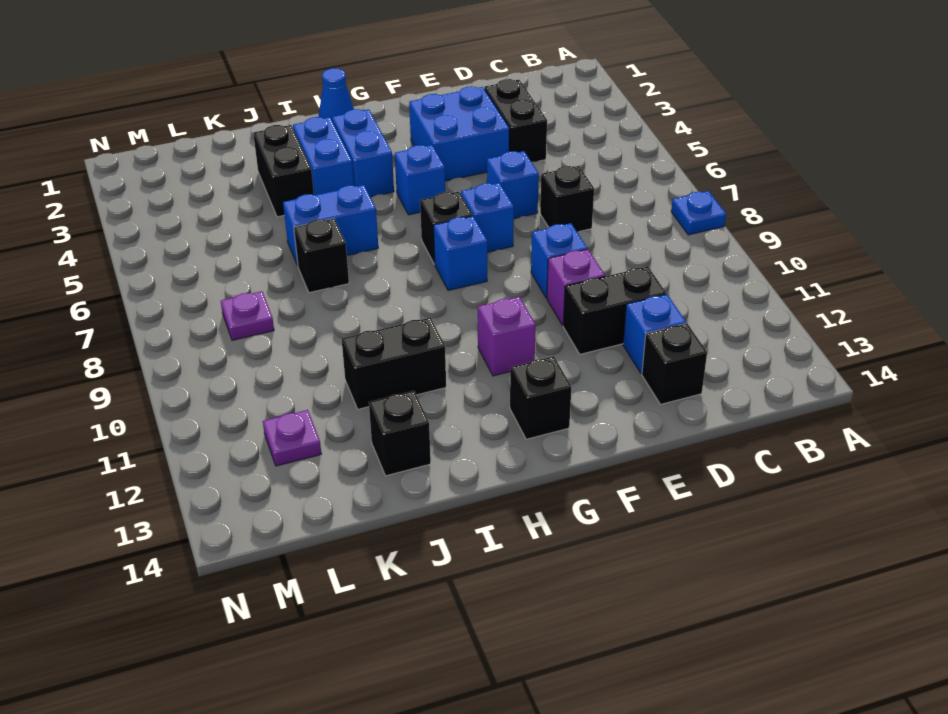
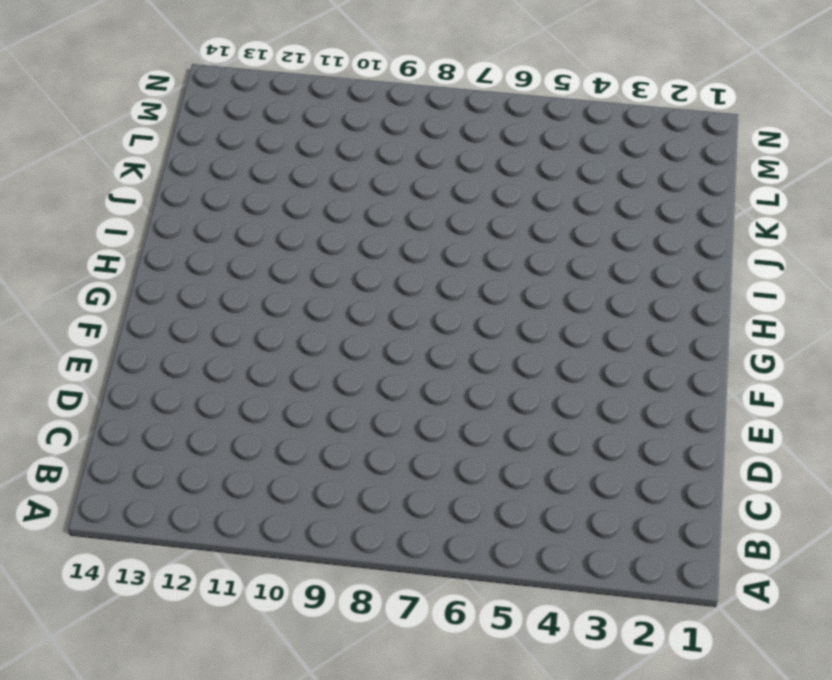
none -> blue plate A8 level 1
none -> black brick D3:D4 level 1
none -> black brick D7 level 1

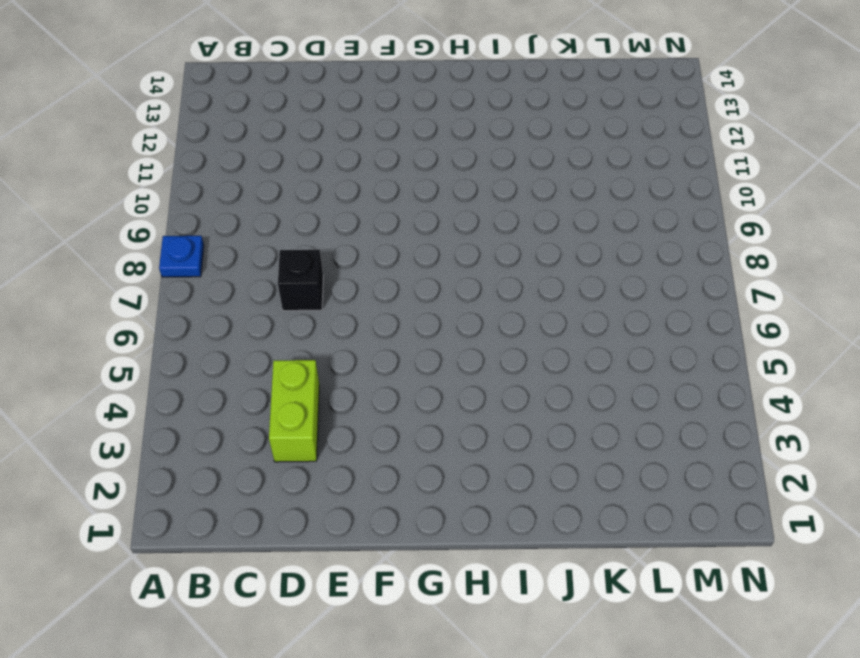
lime brick D3:D4 level 1 -> black brick D3:D4 level 1
none -> black brick D11:E11 level 1
none -> blue brick D12 level 1
none -> black brick D13 level 1

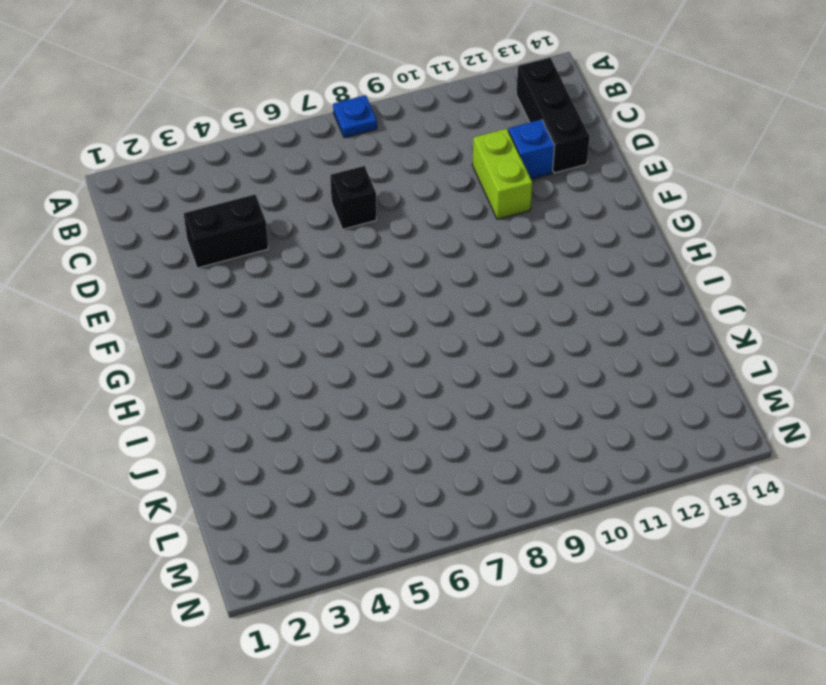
black brick B13:D13 level 1 -> black brick D13 level 1
lime brick D11:E11 level 1 -> black brick D11:E11 level 1
none -> blue brick E3:F4 level 1
none -> blue brick E6 level 1
none -> blue brick E9 level 1

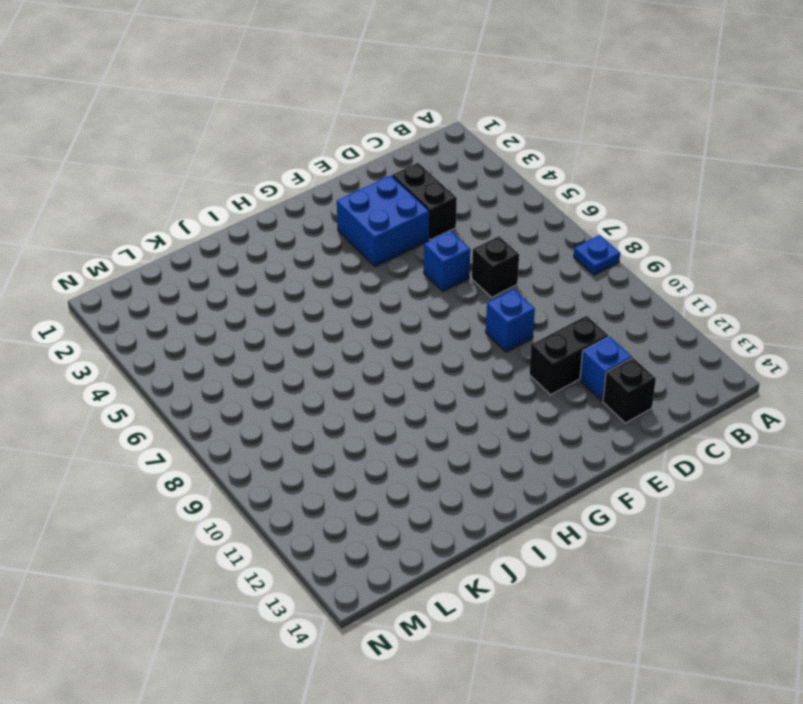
none -> purple brick E10 level 1
none -> blue brick F7 level 1
none -> blue brick G5 level 1

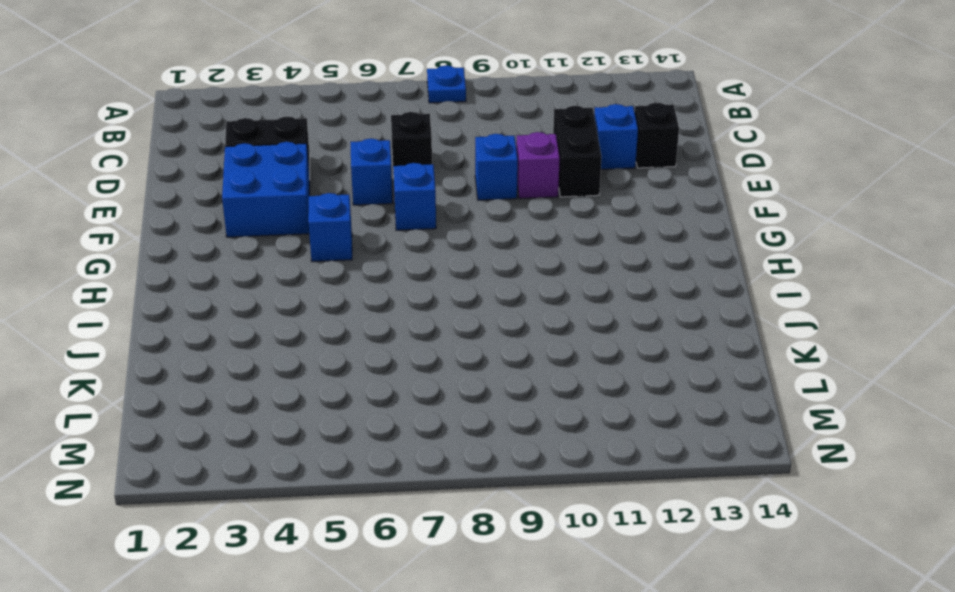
none -> black brick G7 level 1
none -> blue brick G8 level 1
none -> purple brick G11 level 1

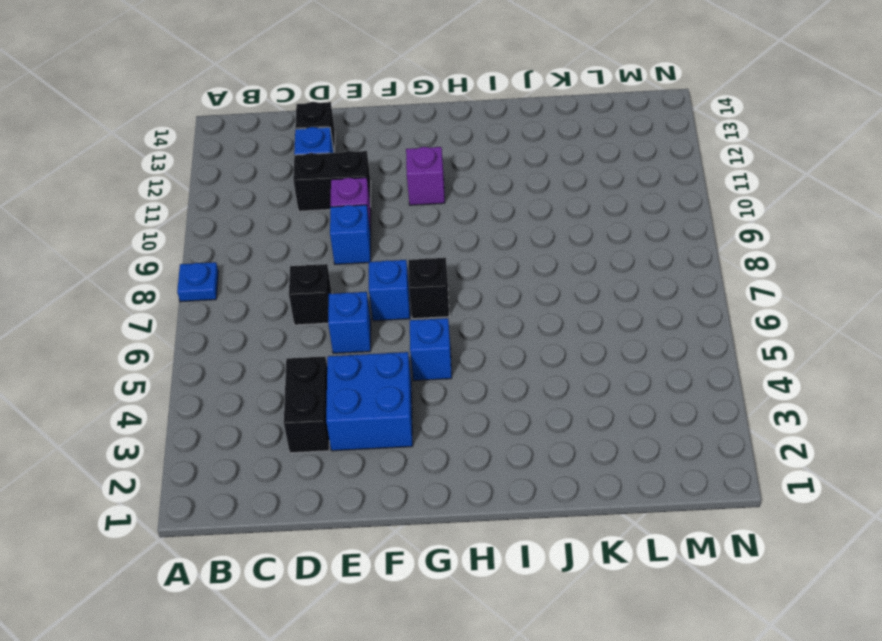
none -> blue brick G8 level 1
none -> black brick G13 level 1
none -> blue cone H1 level 1

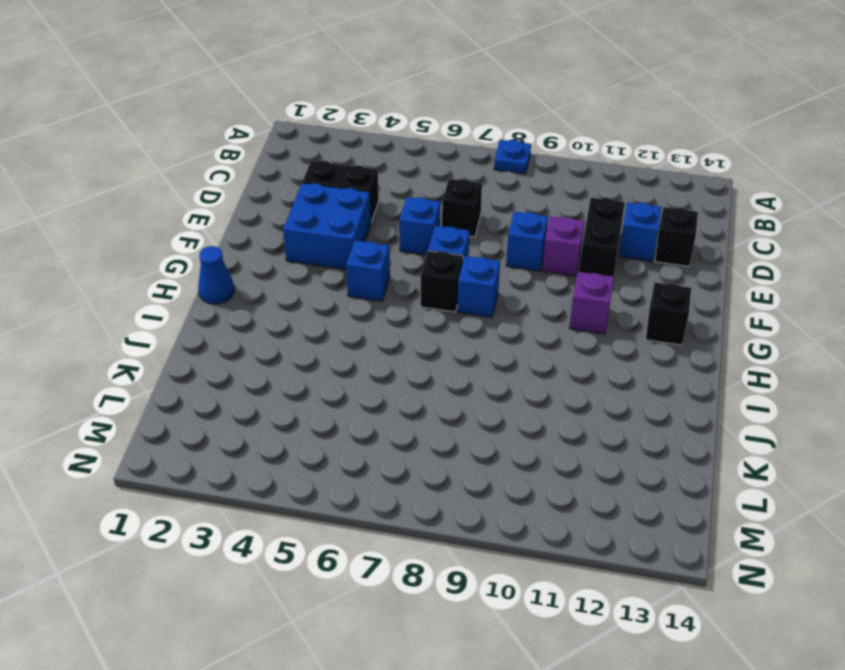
none -> blue brick H3:H4 level 1
none -> blue brick I3:I4 level 1
none -> blue brick I6:J6 level 1

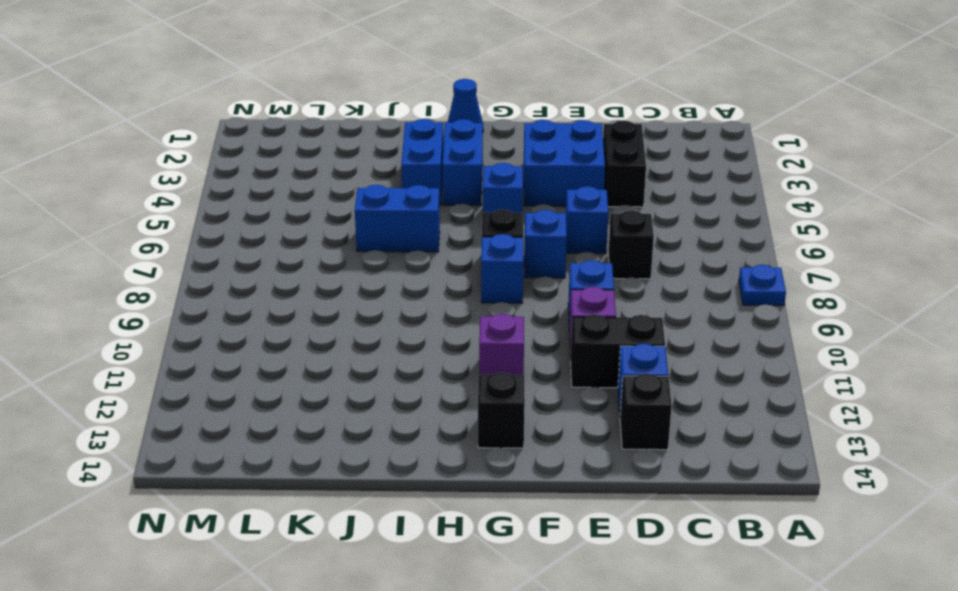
none -> black brick I11:J11 level 1
none -> black brick J3:J4 level 1
none -> black brick J7 level 1

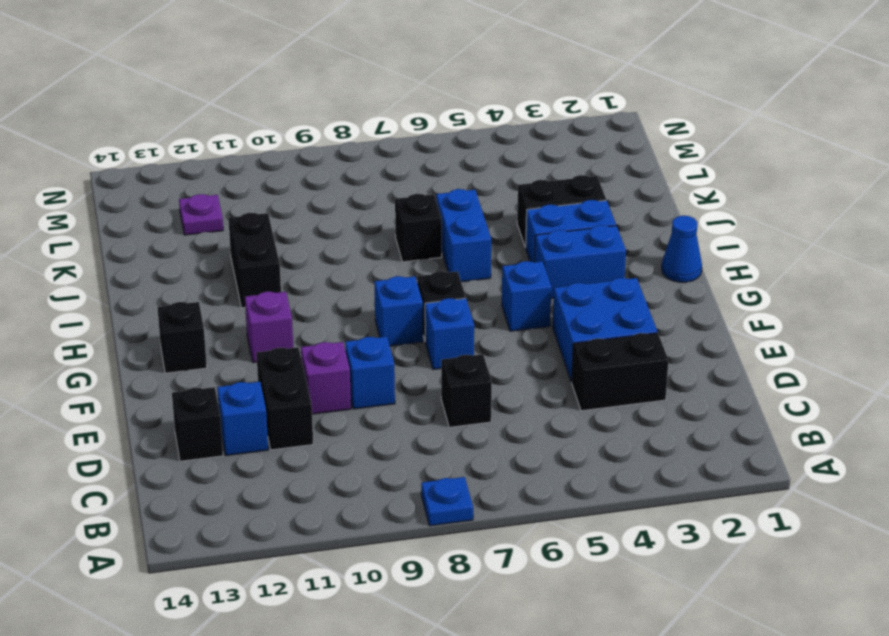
none -> blue brick E6 level 1
none -> black brick J13 level 1
none -> purple plate L8 level 1

